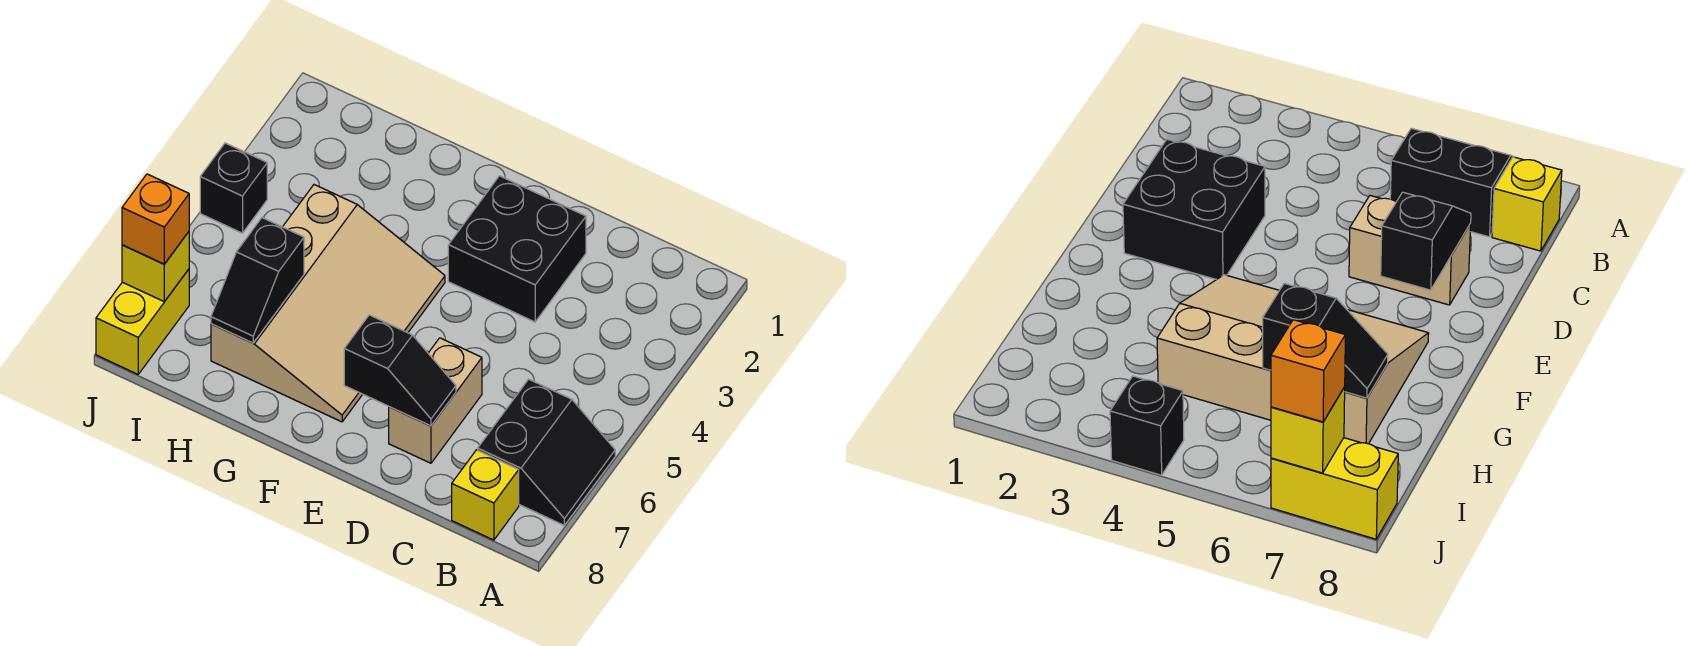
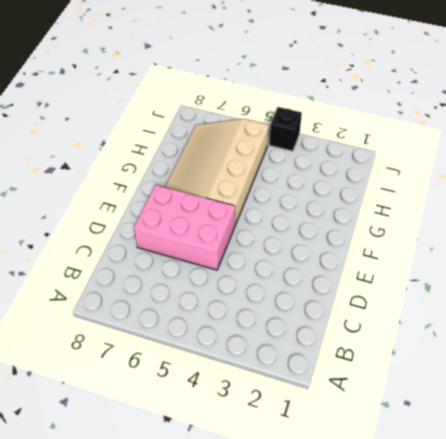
pink brick D5:E7 level 1 -> tan brick D6:D7 level 1
tan slope F5:I7 level 1 top 5 -> tan slope F4:H7 level 1 top H
none -> black slope A6:B7 level 1 top B
none -> yellow brick B8 level 1

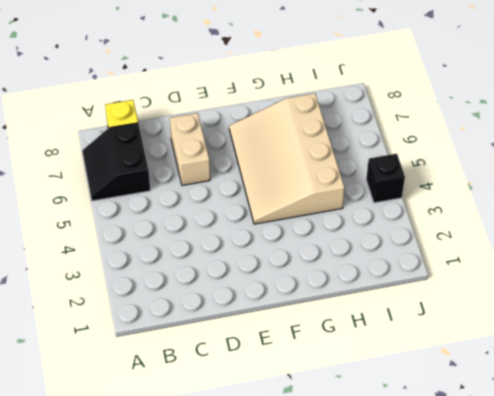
none -> black brick D2:E3 level 1
none -> yellow brick J7:J8 level 1

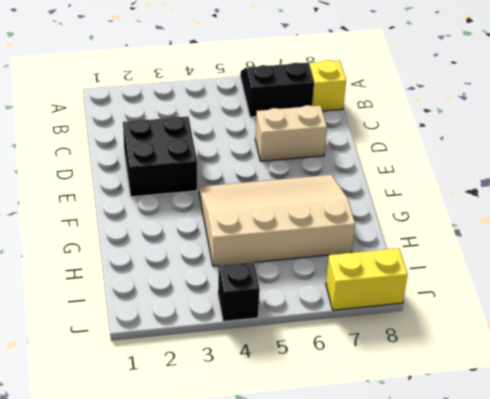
none -> black slope D7:E7 level 2 top E
none -> black slope H6:H7 level 2 top 6

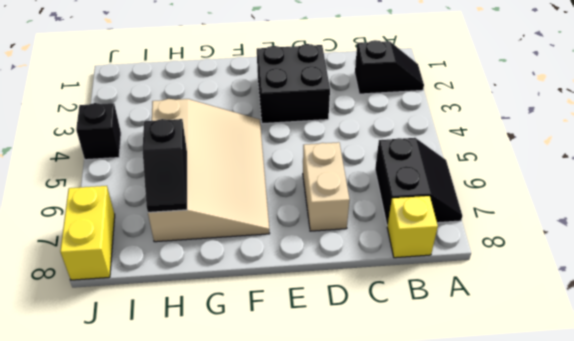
black slope A2:B2 level 1 top B -> black slope D7:E7 level 2 top E
none -> yellow brick J7 level 2
none -> orange brick J7 level 3

